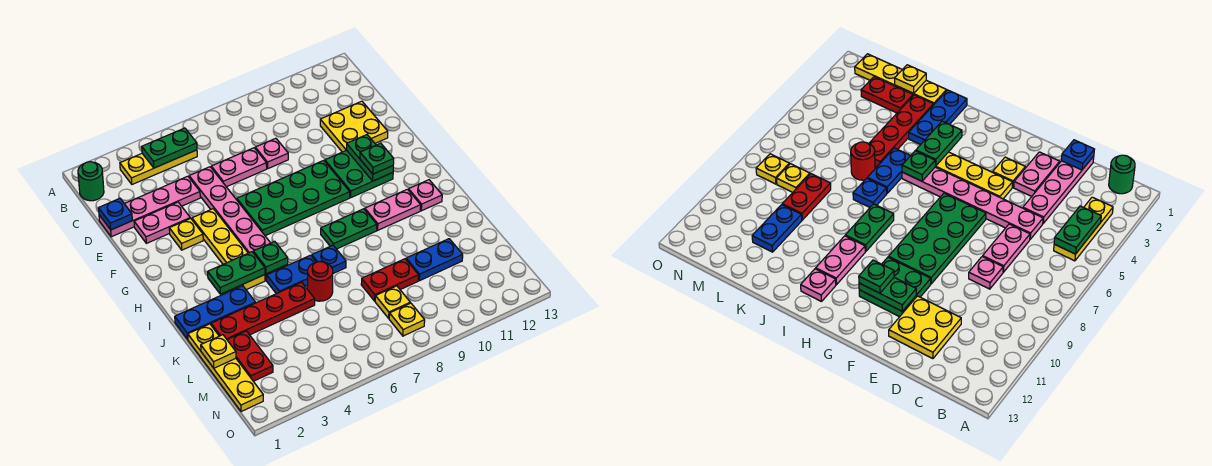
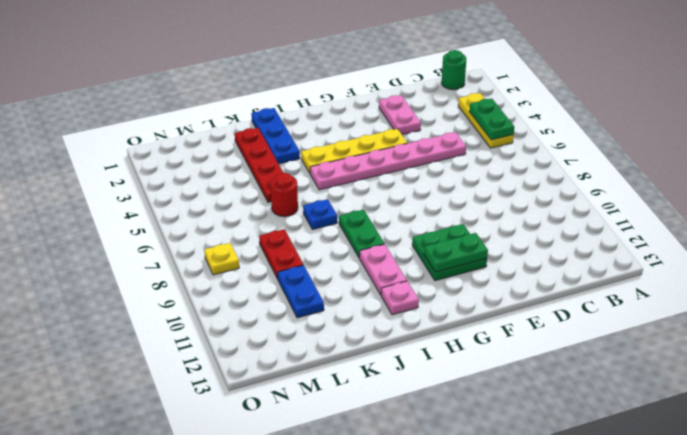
none -> pink plate D1:D4 level 1
none -> pink plate D6:D7 level 1
none -> pink plate D8 level 1
none -> yellow plate D11:E12 level 1

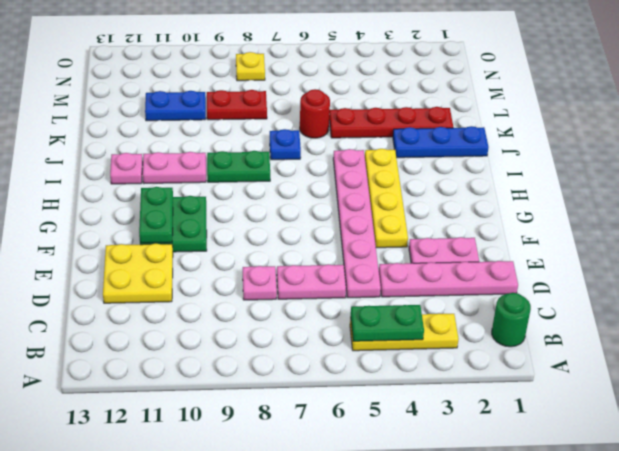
none -> yellow plate F3 level 1
none -> green plate F6:G9 level 1
none -> blue plate J5:J6 level 1
none -> yellow plate K1:N1 level 1

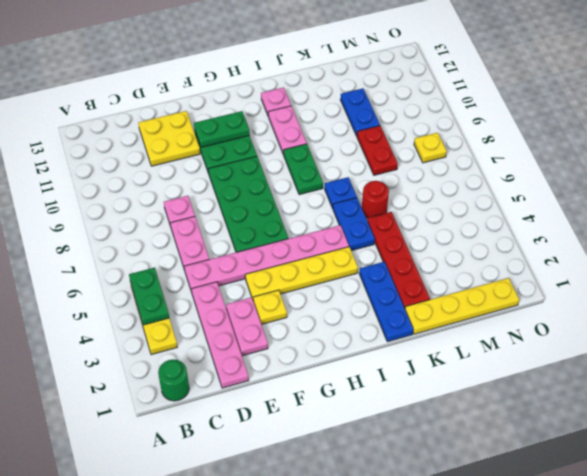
none -> red plate L2:M2 level 1
none -> yellow plate M8 level 1
none -> blue plate D1 level 2
none -> green plate I3:I4 level 2

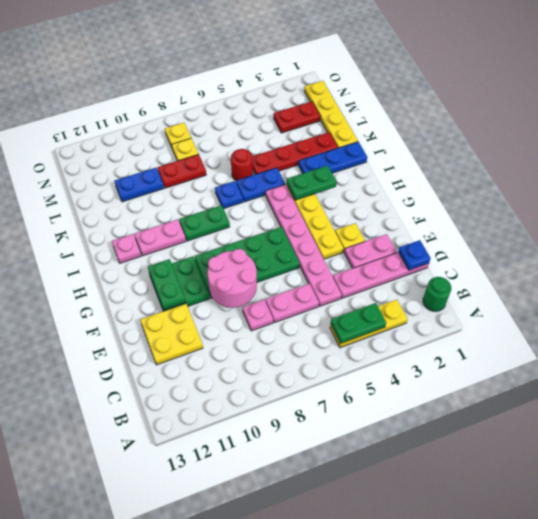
pink round brick E8:F9 level 2 -> none
red plate M2:M3 level 1 -> red plate L2:M2 level 1
none -> green plate I5 level 2
none -> yellow plate L1 level 2
none -> green plate G11 level 3

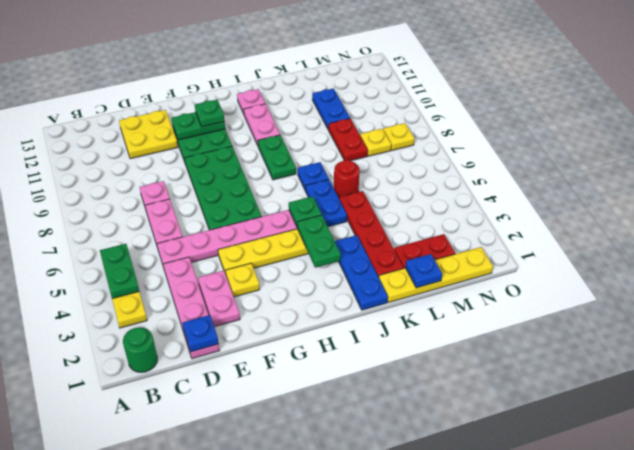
blue plate L1 level 2 -> yellow plate L1 level 2

